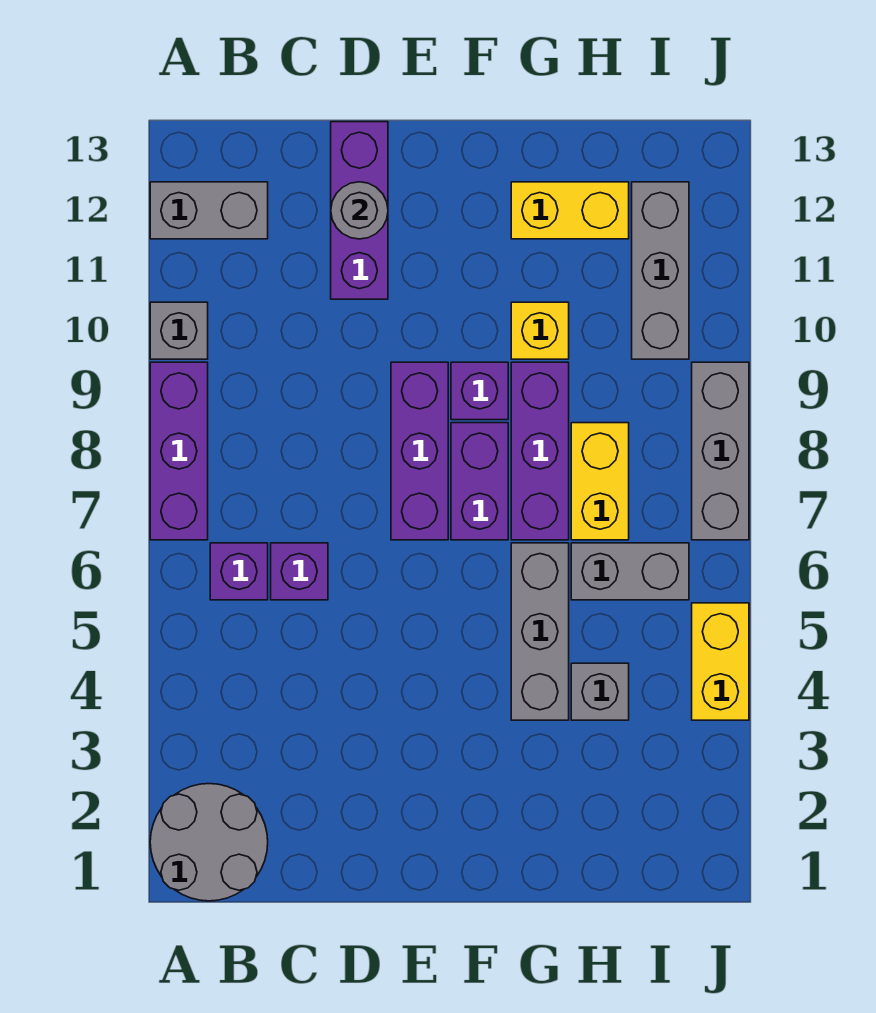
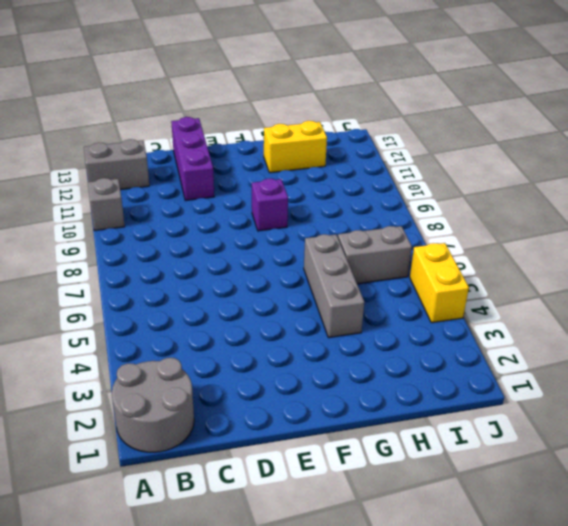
none -> purple brick A7:A9 level 1
none -> purple brick B6 level 1
none -> purple brick C6 level 1

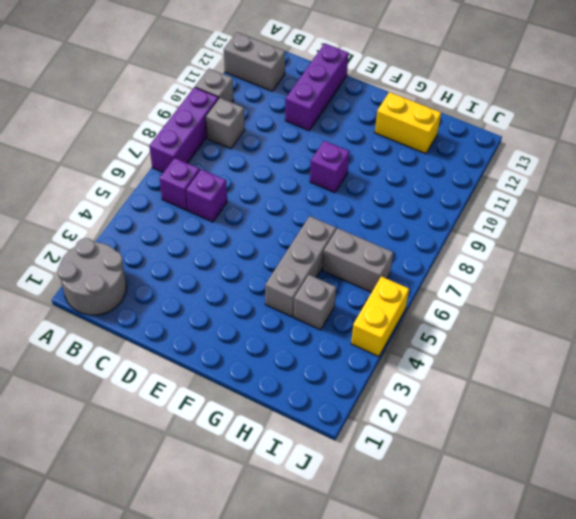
grey brick B9 level 1 -> none
none -> purple brick E7:E9 level 1
none -> purple brick F7:F8 level 1
none -> purple brick G7:G9 level 1

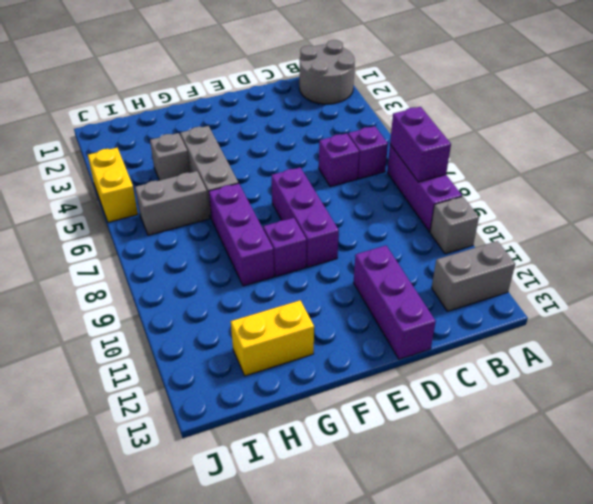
purple brick A7:A8 level 2 -> purple brick F7:F8 level 1
none -> yellow brick G10 level 1
none -> yellow brick H7:H8 level 1
none -> grey brick I10:I12 level 1

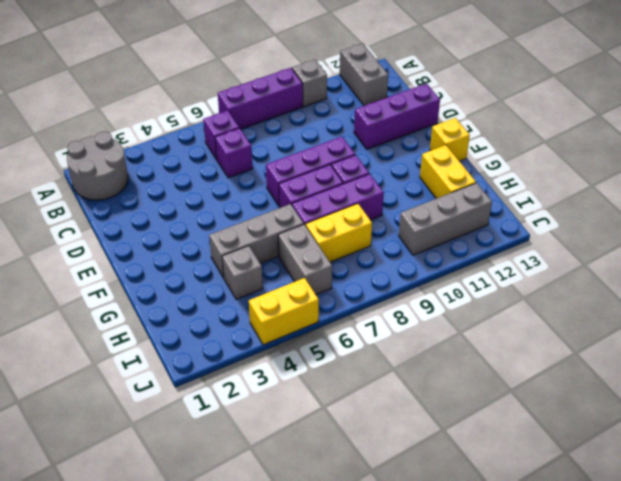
yellow brick F13 level 1 -> yellow brick G10 level 1
none -> grey brick J7:J9 level 1
none -> grey round brick D12 level 2

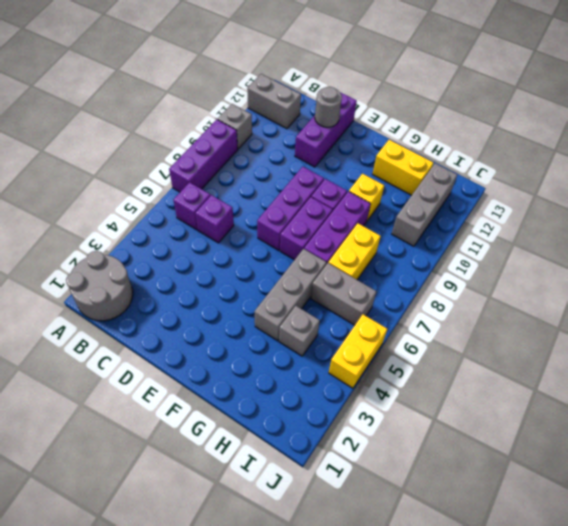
none -> grey brick J7:J9 level 1

